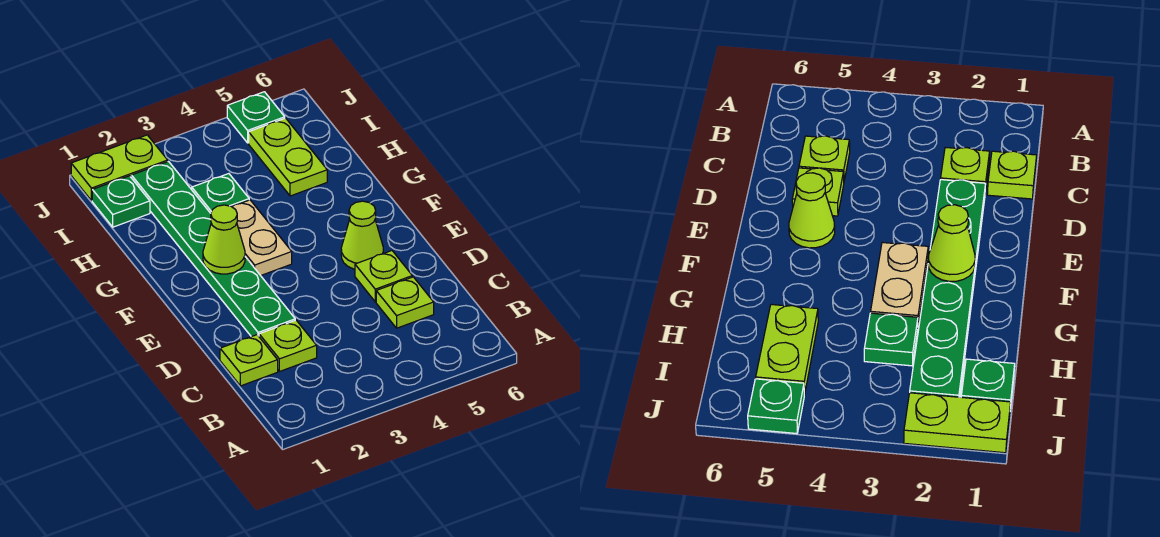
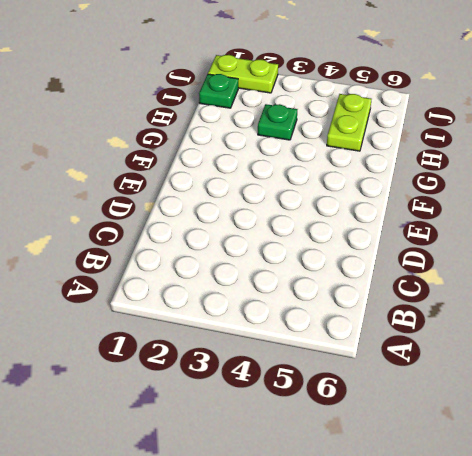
none -> lime plate C1 level 1
none -> lime plate C2 level 1
none -> lime plate C5 level 1

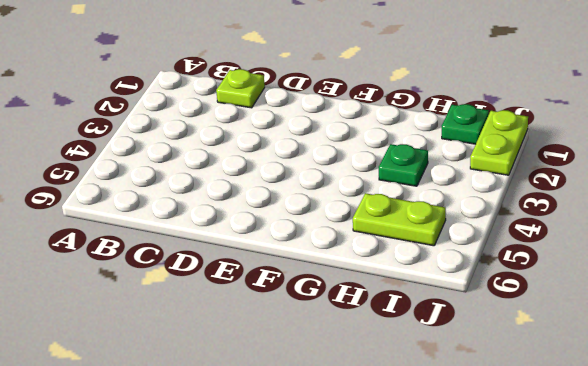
none -> lime plate C2 level 1
none -> lime plate C5 level 1
none -> green plate D2:I2 level 1

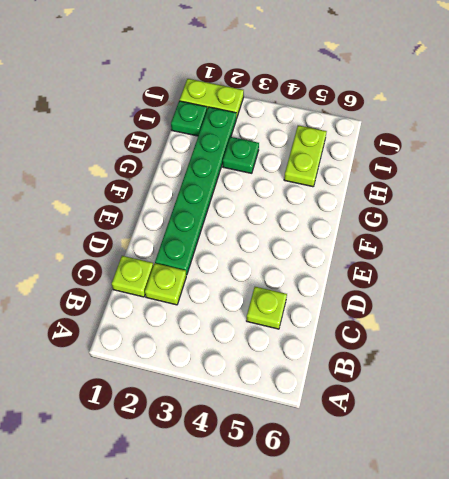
none -> lime plate D5 level 1
none -> lime cone E5 level 1
none -> tan plate F3:G3 level 1

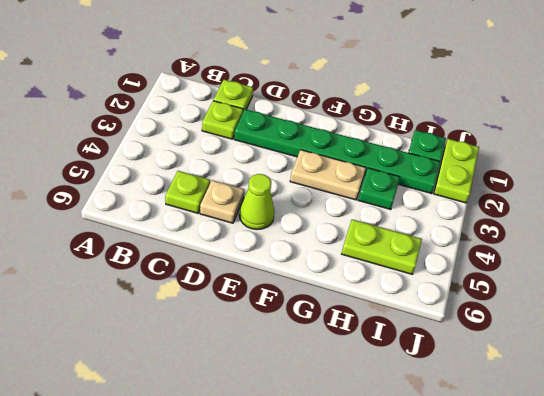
tan plate D5 level 1 -> lime plate D5 level 1
none -> green plate J5 level 1
none -> lime cone F2 level 2

